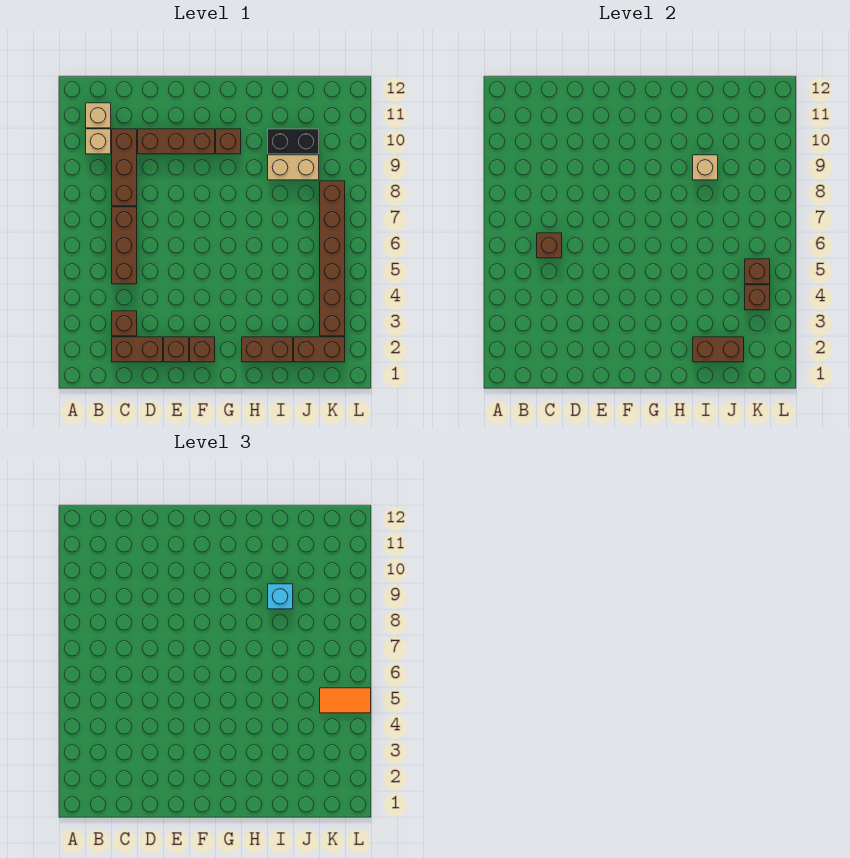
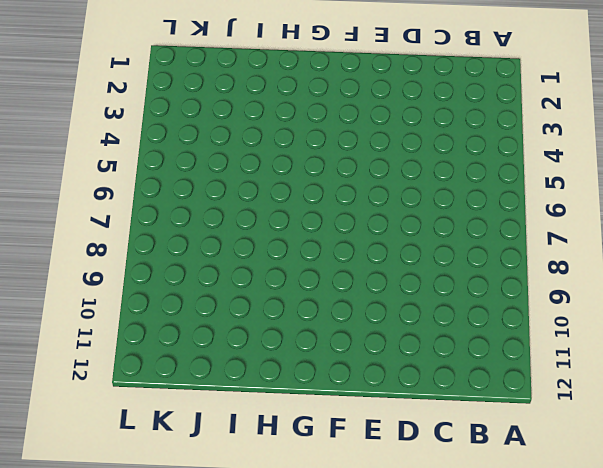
none -> tan brick B10 level 1
none -> tan brick B11 level 1
none -> brown brick C2:D2 level 1

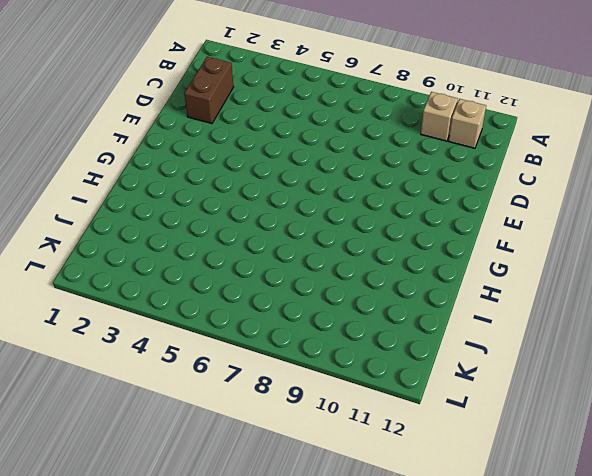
none -> brown brick C3 level 1
none -> brown brick C5:C7 level 1
none -> brown brick C8:C10 level 1

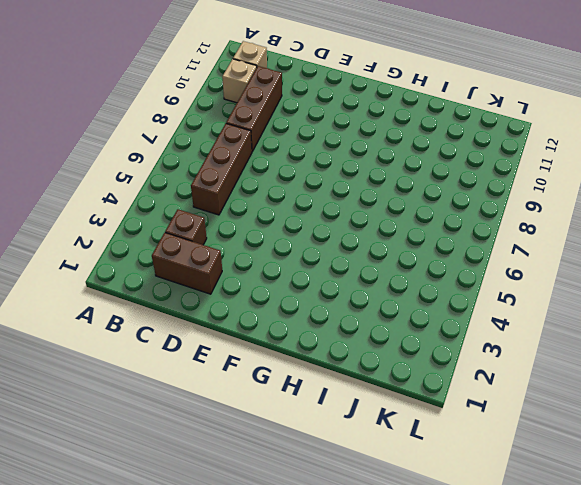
none -> brown brick D10:F10 level 1
none -> brown brick E2 level 1
none -> brown brick F2 level 1

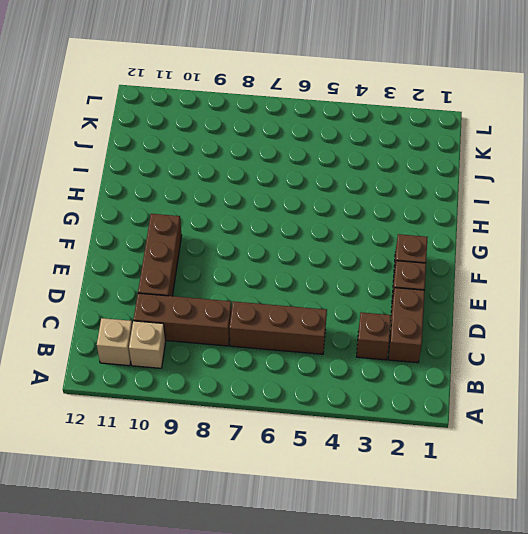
none -> brown brick G10 level 1
none -> brown brick H2:I2 level 1
none -> tan brick I9:J9 level 1

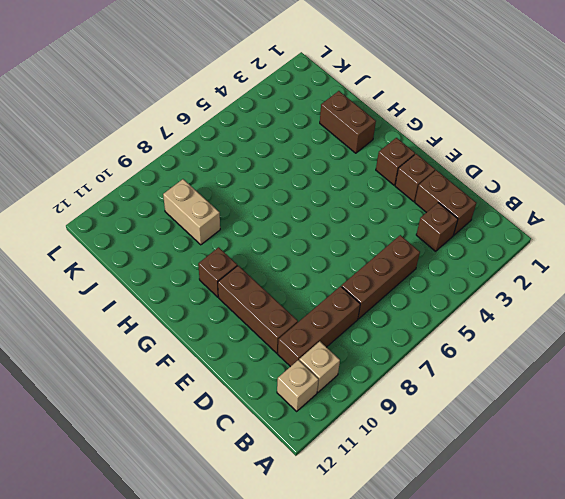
none -> black brick I10:J10 level 1
none -> brown brick J2:K2 level 1
none -> brown brick K3:K8 level 1

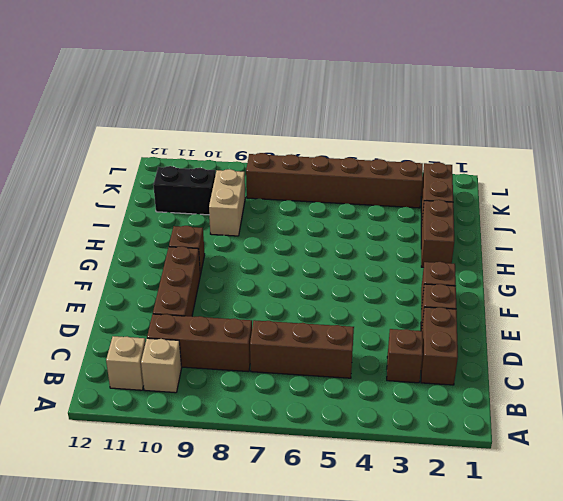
black brick J10:J11 level 1 -> black brick I10:J10 level 1
none -> brown brick C6 level 2
none -> brown brick I2:J2 level 2
none -> tan brick I9 level 2

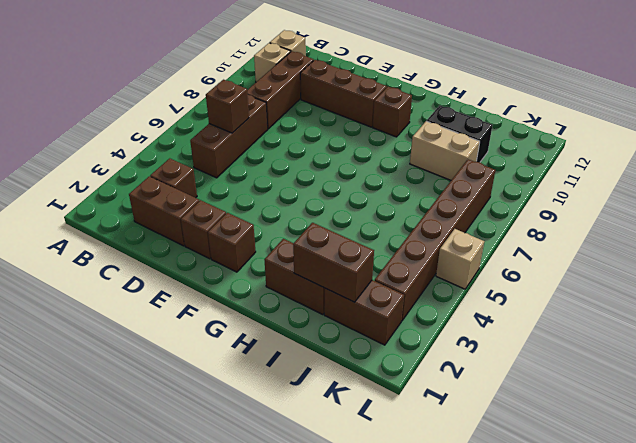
tan brick L5 level 1 -> tan brick I9 level 2
none -> brown brick K4 level 2
none -> brown brick K5 level 2
none -> cyan brick I9 level 3

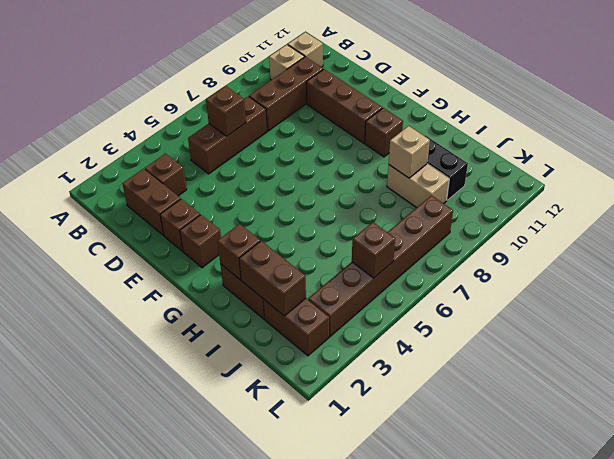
brown brick H2 level 2 -> brown brick K4 level 2
none -> cyan brick I9 level 3
none -> orange tile K5:L5 level 3

